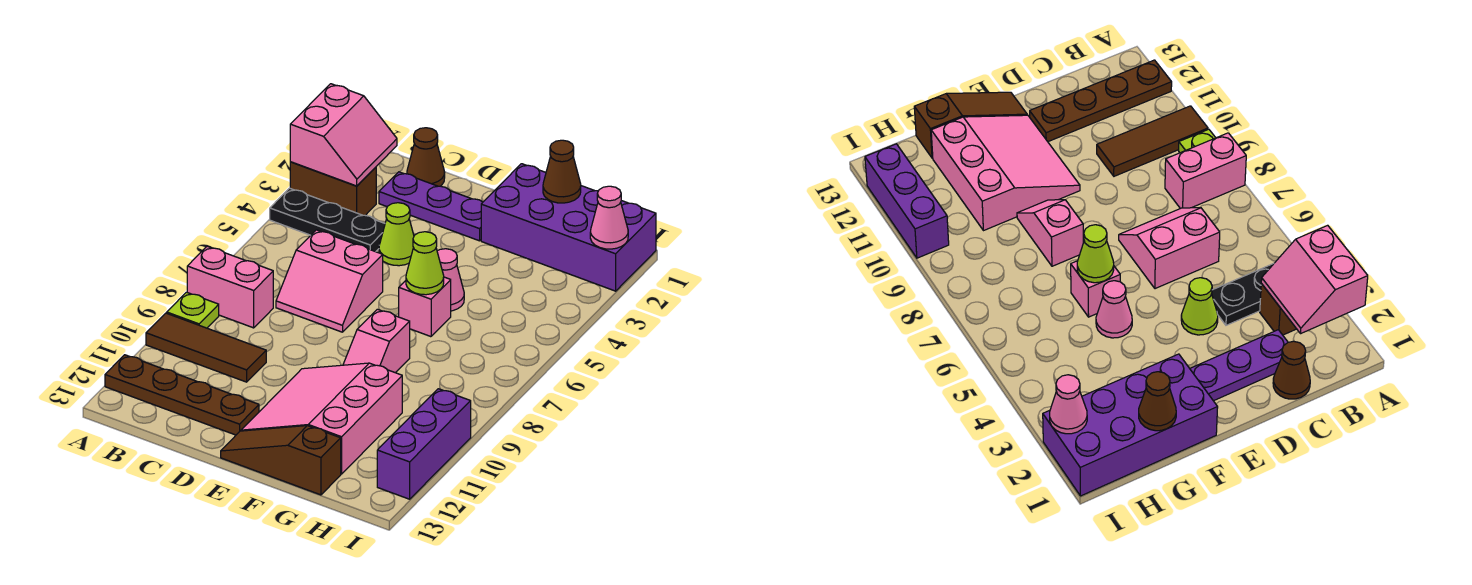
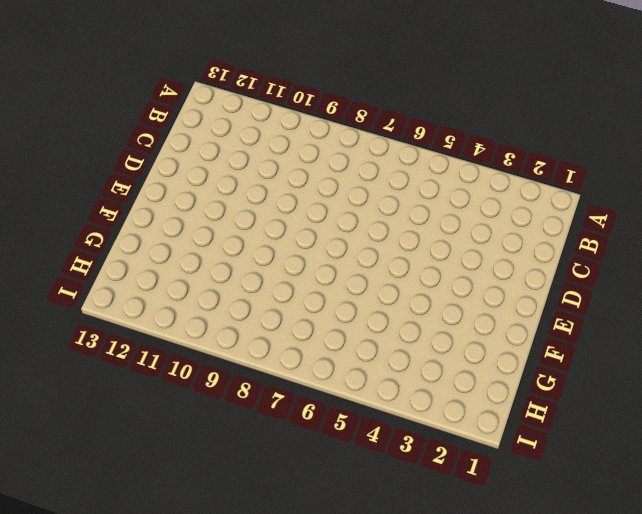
none -> brown brick A3:B3 level 1
none -> black plate A4:C4 level 1
none -> pink brick A8:B8 level 1

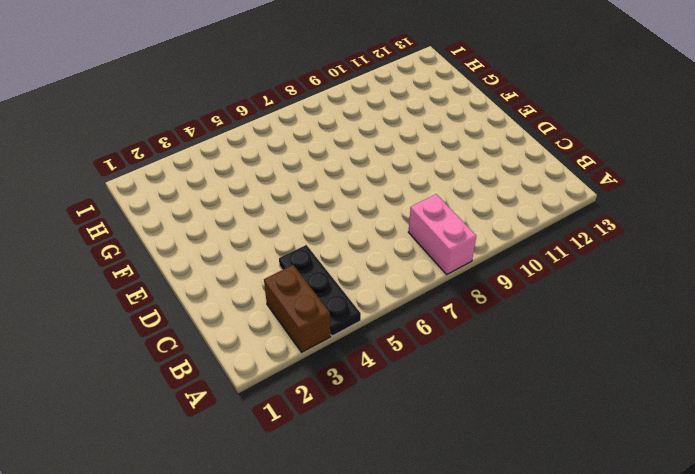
none -> lime plate A9 level 1
none -> brown tile A10:C10 level 1
none -> brown plate A12:D12 level 1

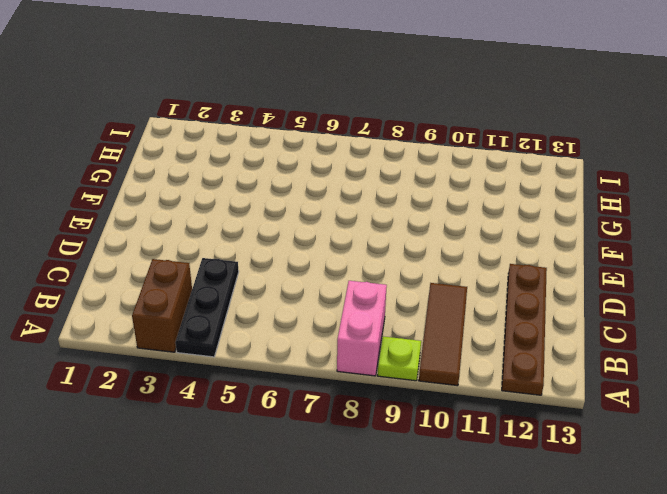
none -> brown cone C1 level 1
none -> purple plate C2:E2 level 1
none -> pink slope C6:D7 level 1 top 6

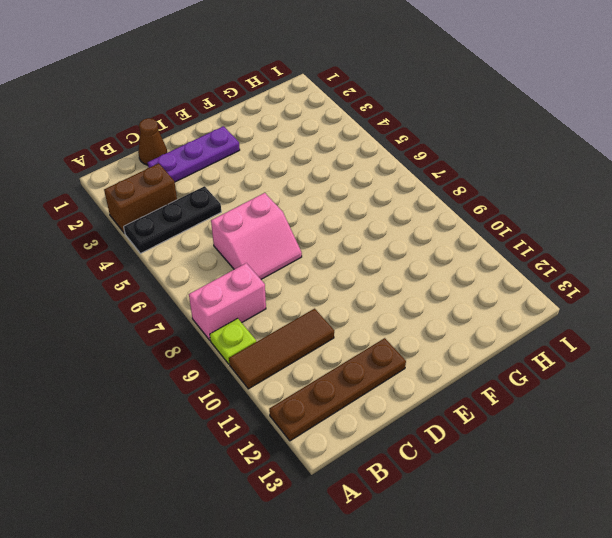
none -> lime cone D4 level 1
none -> pink slope E10:G12 level 1 top G
none -> brown slope E13:G13 level 1 top G

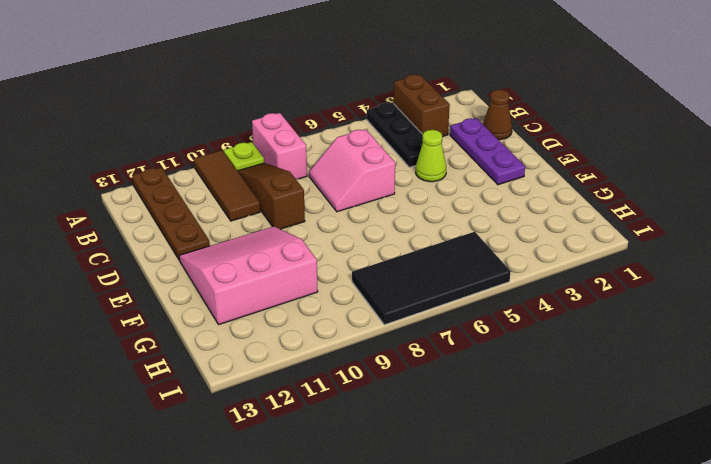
brown slope B9:D9 level 1 top D -> brown slope E13:G13 level 1 top G
black tile H5:I8 level 1 -> none
none -> purple brick F1:I2 level 1
none -> pink cone F5 level 1
none -> pink brick F6 level 1

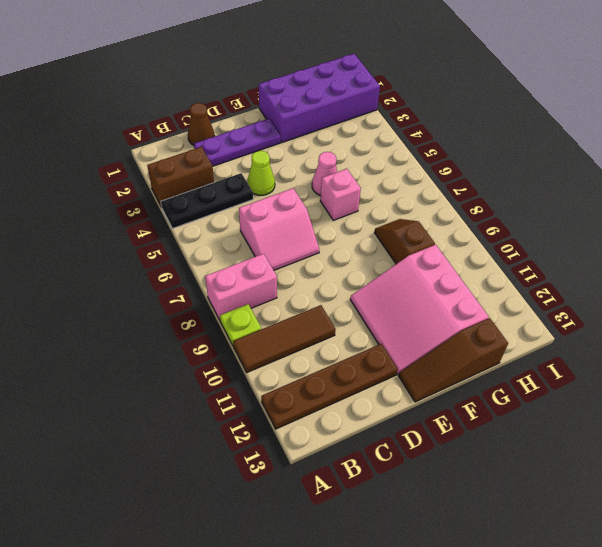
brown slope G8:G9 level 1 top 9 -> none
none -> pink slope F8:F9 level 1 top 8
none -> purple brick I10:I12 level 1
none -> pink slope A2:B3 level 2 top A

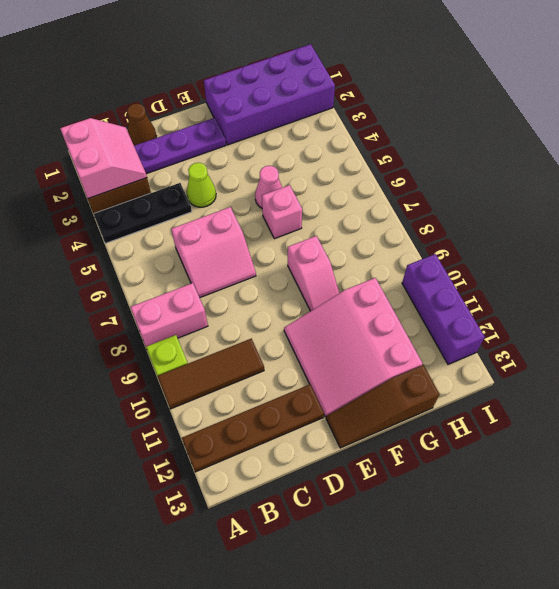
none -> lime cone F6 level 2
none -> brown cone G1 level 2
none -> pink cone I2 level 2

